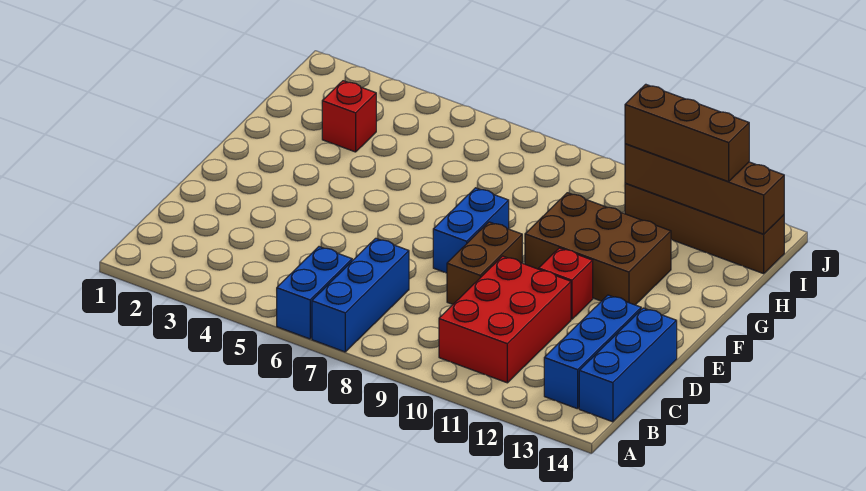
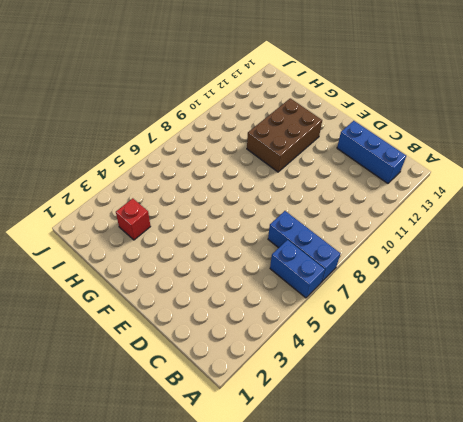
none -> red brick B10:D11 level 1
none -> blue brick B14:D14 level 1
none -> brown brick D9:E9 level 1

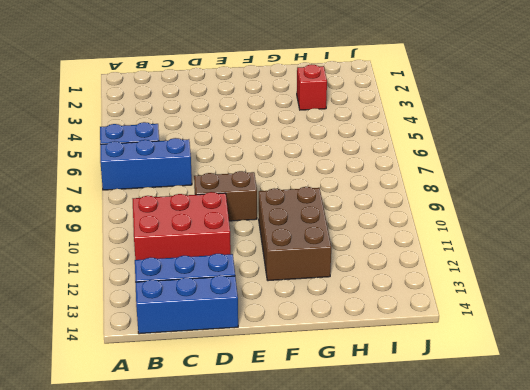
none -> blue brick E8:F8 level 1
none -> red brick E11 level 1
none -> brown brick I11:I14 level 1

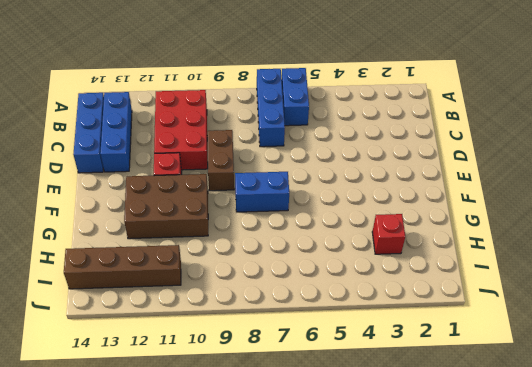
blue brick F7:F8 level 1 -> blue brick E8:F8 level 1
none -> brown brick I11:I14 level 2
none -> brown brick I11:I13 level 3

